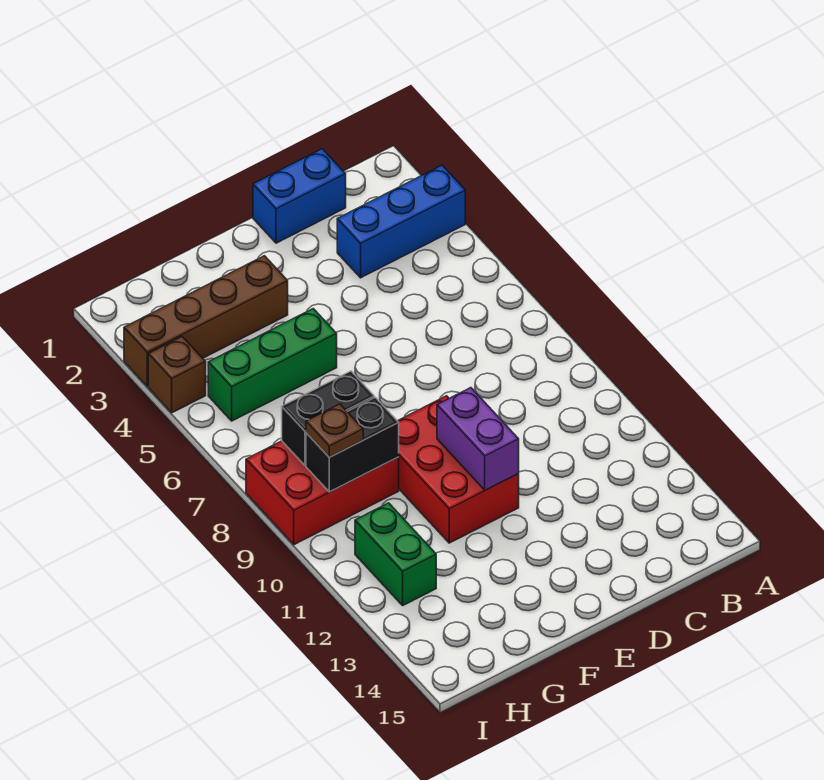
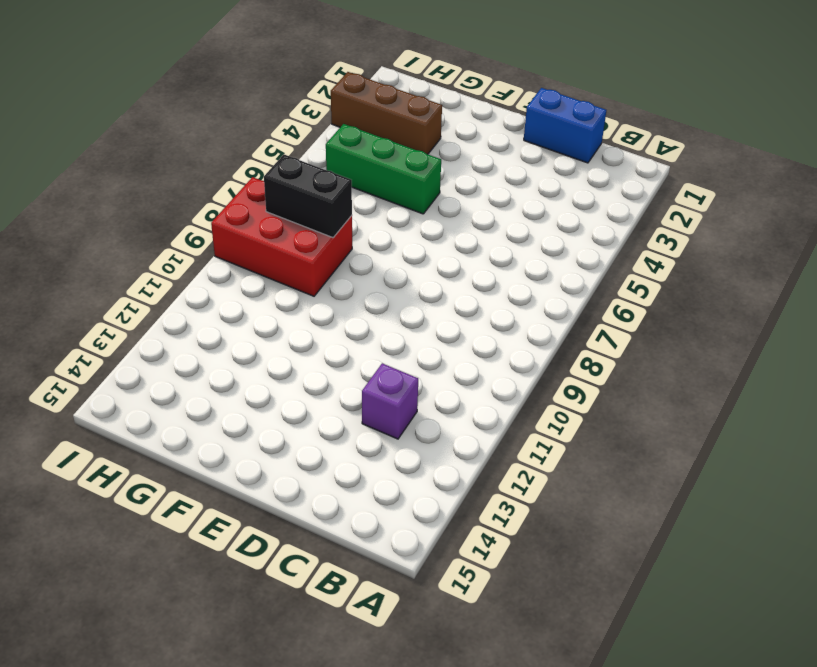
purple brick C12 level 1 -> none
brown brick G3:I3 level 1 -> brown brick F3:I3 level 1
none -> blue brick A3:C3 level 1
none -> red brick E9:F11 level 1
none -> green brick H11:H12 level 1

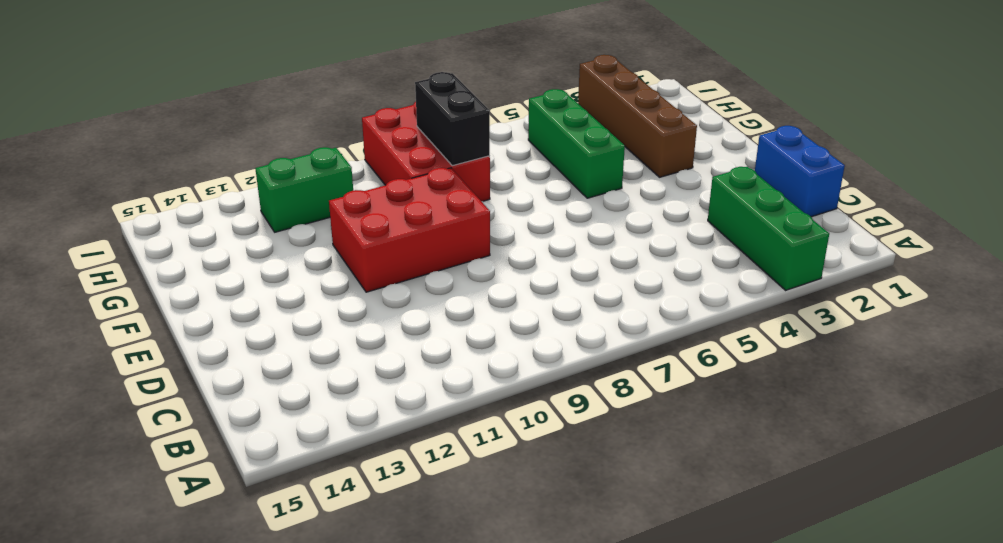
green brick A3:C3 level 1 -> blue brick A3:C3 level 1
none -> brown brick I4 level 1
none -> purple brick E10:E11 level 2
none -> black brick G9:H9 level 2

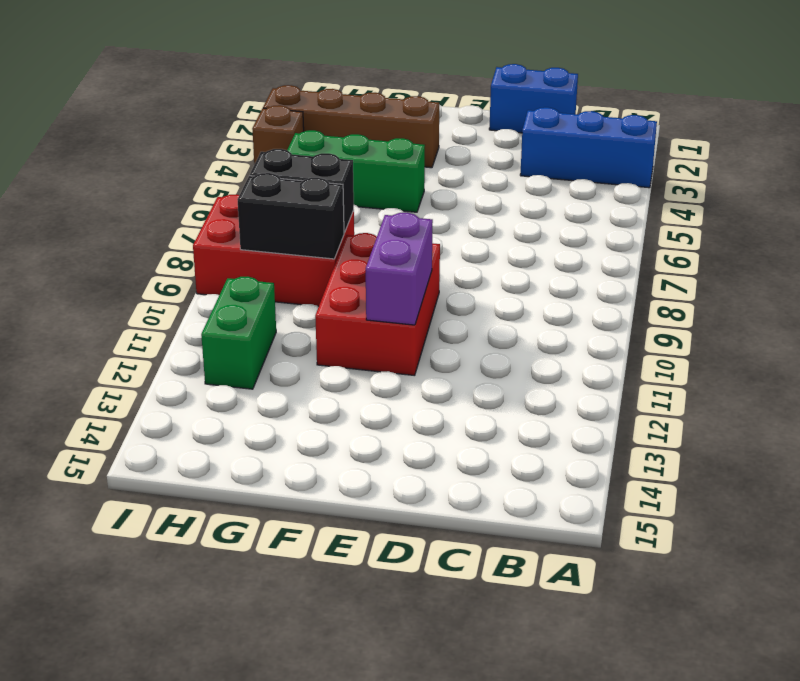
none -> brown plate H9 level 3

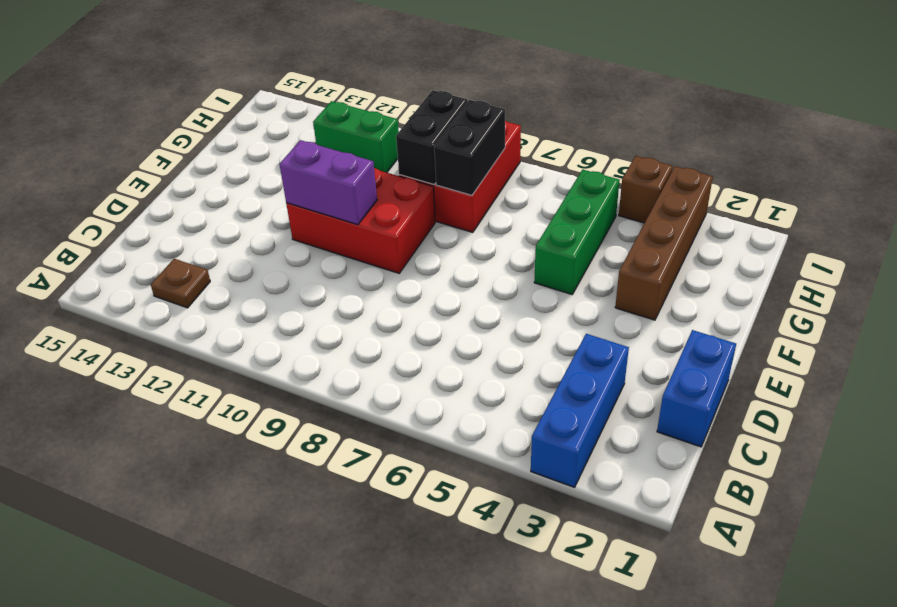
brown plate B13 level 1 -> brown plate H9 level 3

